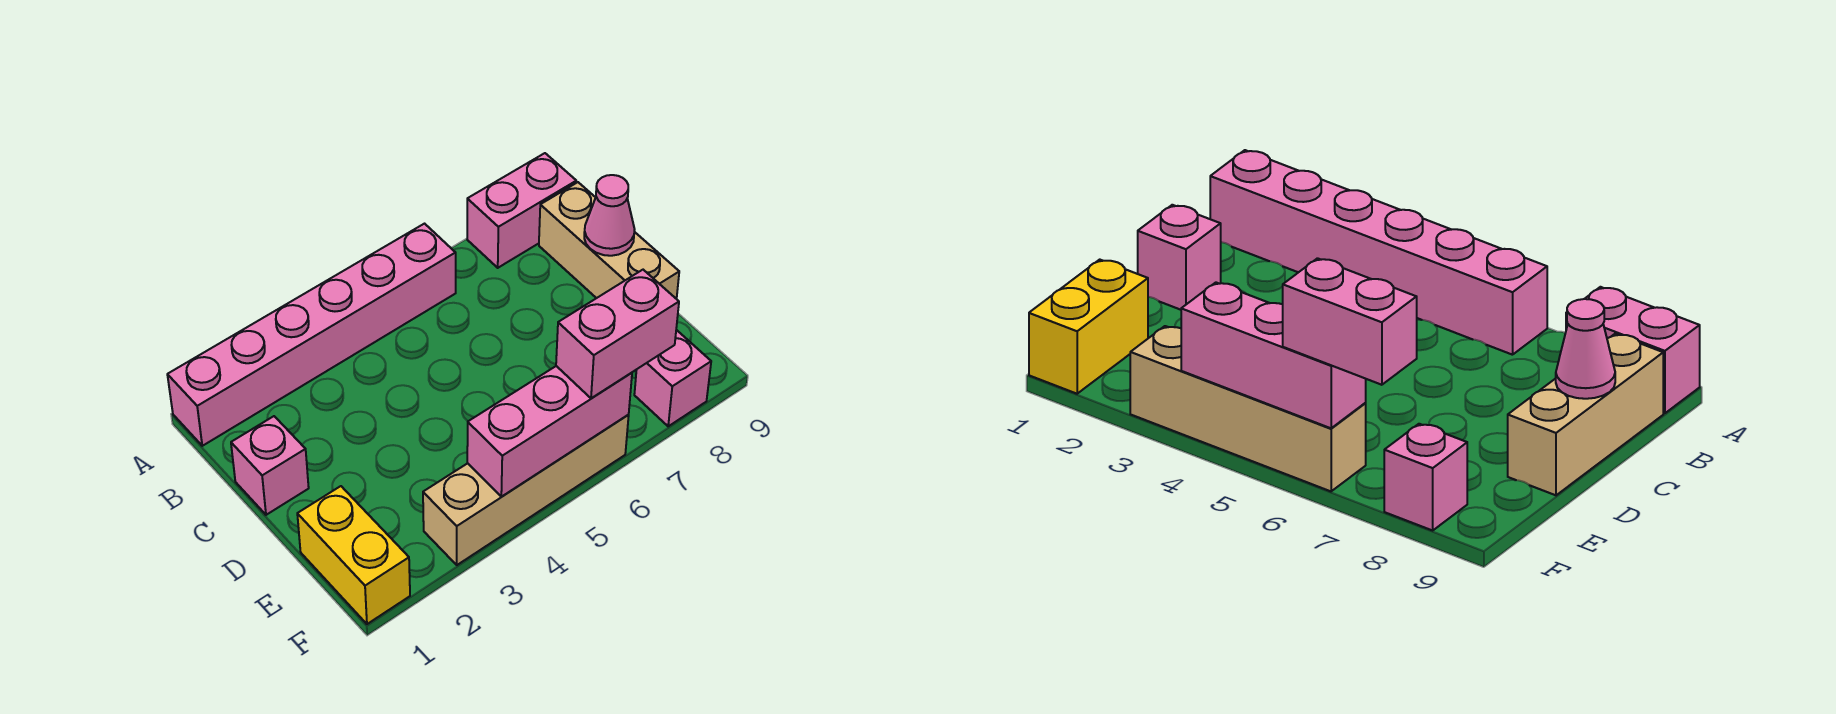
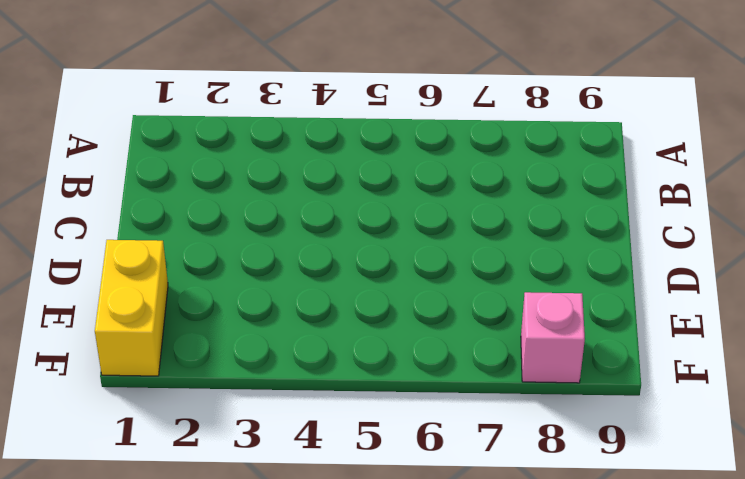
none -> pink brick A1:A6 level 1
none -> pink brick A8:A9 level 1

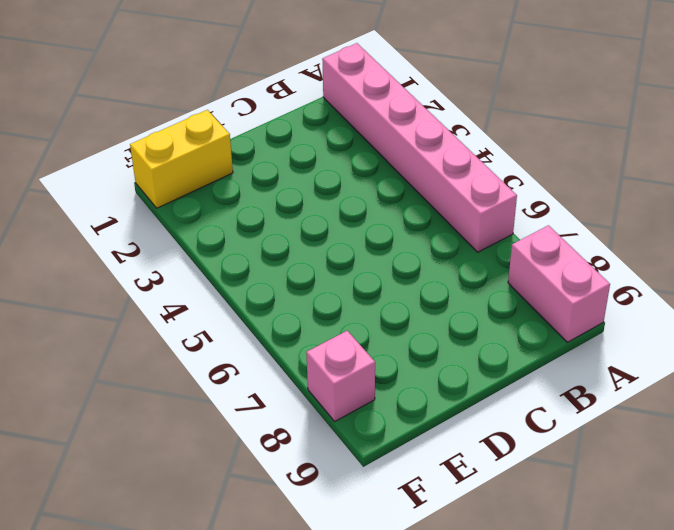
none -> tan brick B9:D9 level 1
none -> pink brick C1 level 1

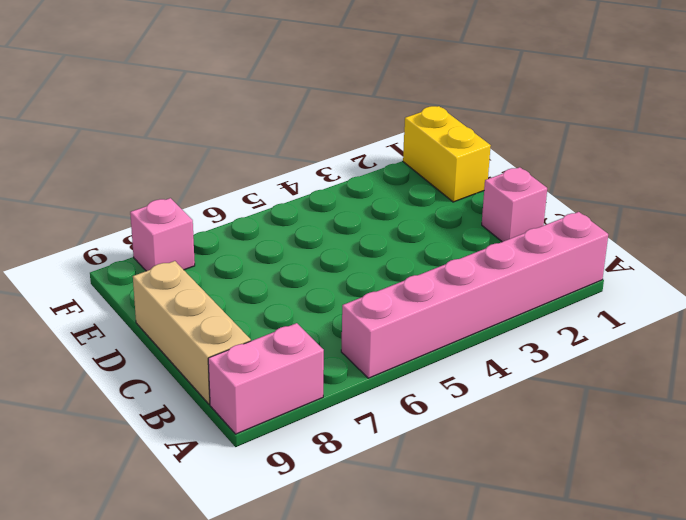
none -> tan brick F3:F6 level 1
none -> pink cone C9 level 2

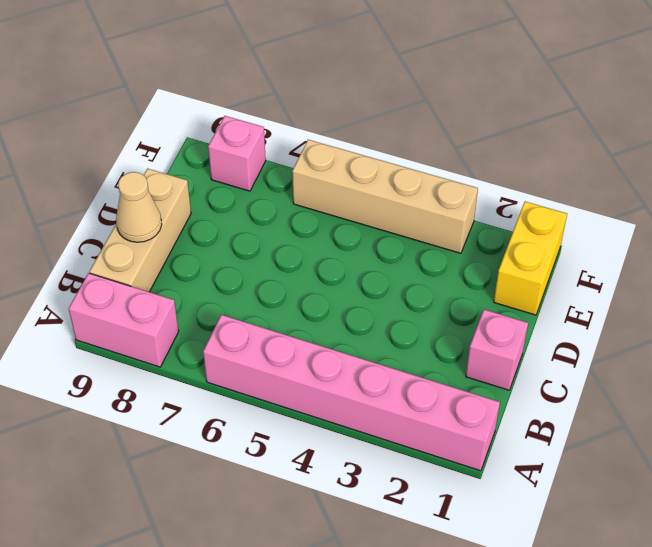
tan cone C9 level 2 -> pink cone C9 level 2
none -> pink brick F4:F6 level 2
none -> pink brick F6:F7 level 3

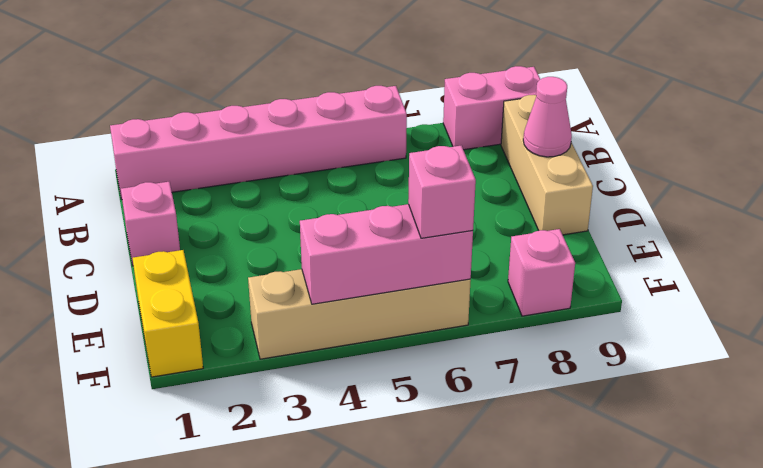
pink brick F6 level 3 -> pink brick F6:F7 level 3

